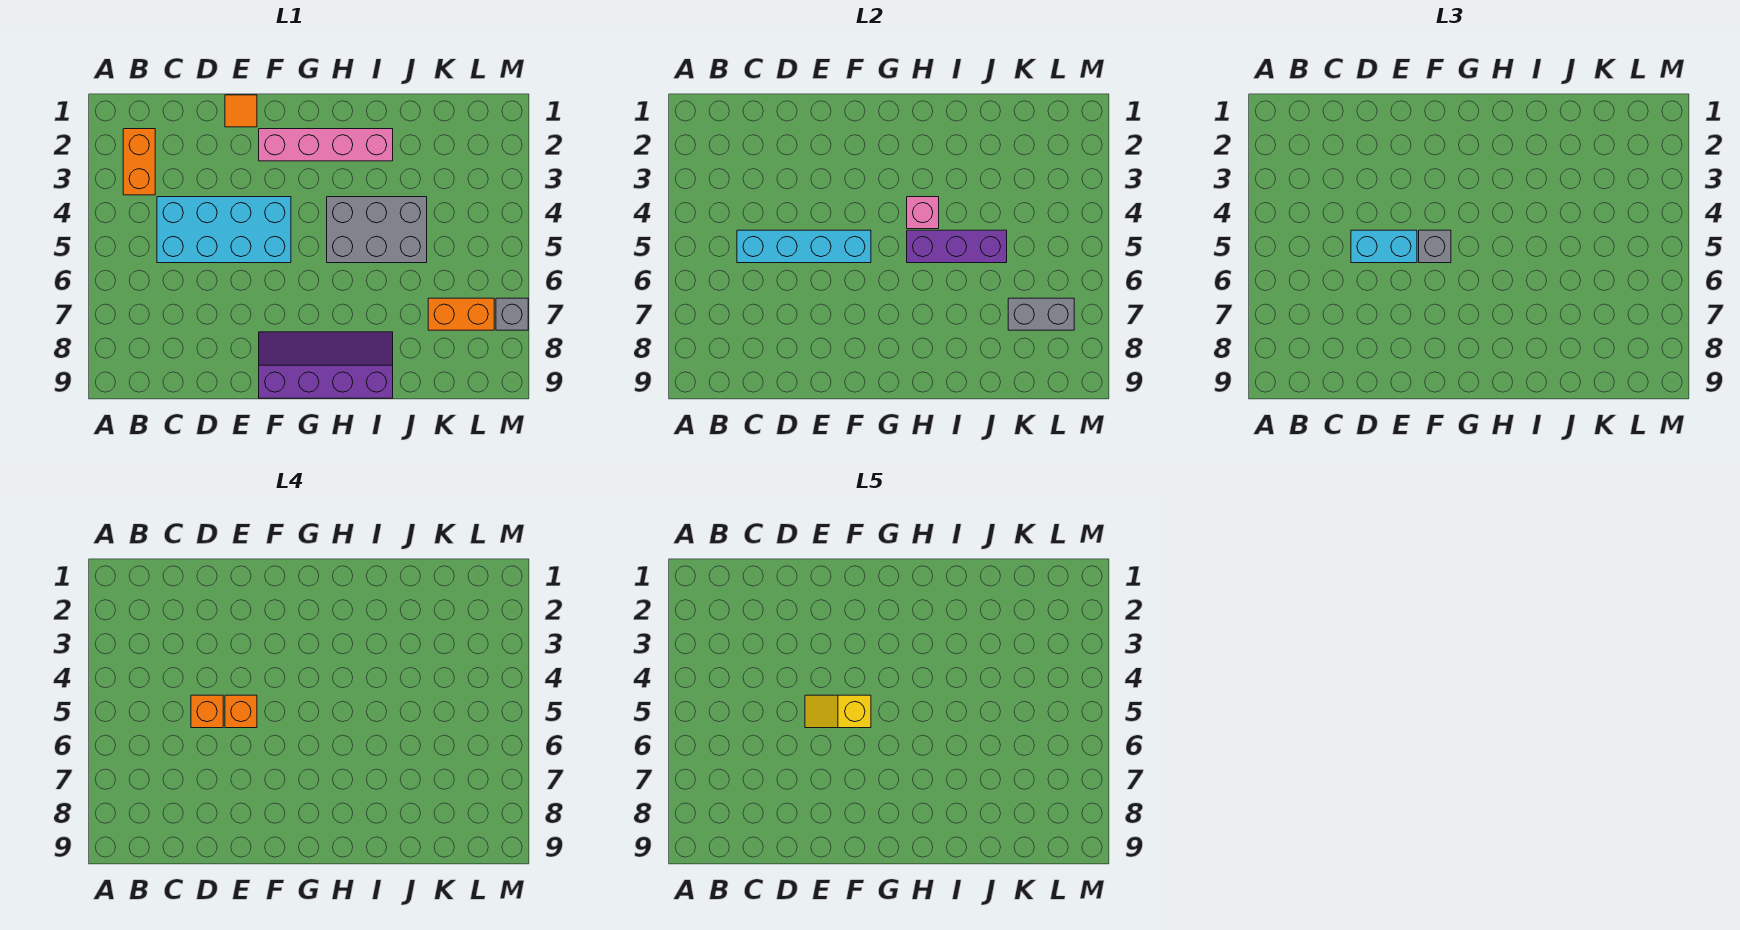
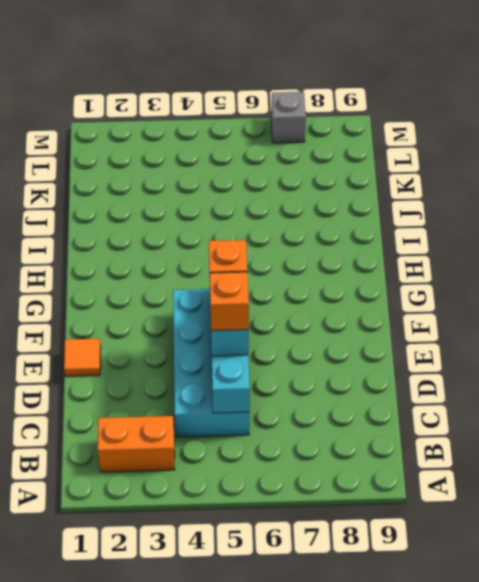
none -> pink brick F2:I2 level 1
none -> purple slope F8:I9 level 1 top 9
none -> grey brick H4:J5 level 1

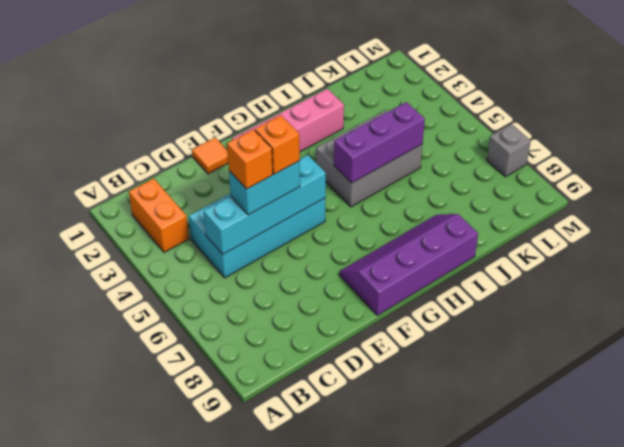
none -> orange brick K7:L7 level 1
none -> pink brick H4 level 2
none -> grey brick K7:L7 level 2

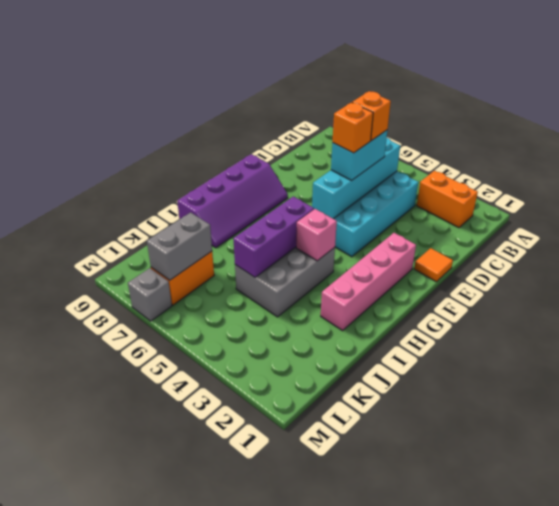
none -> grey brick F5 level 3
none -> yellow slope E5:F5 level 5 top F

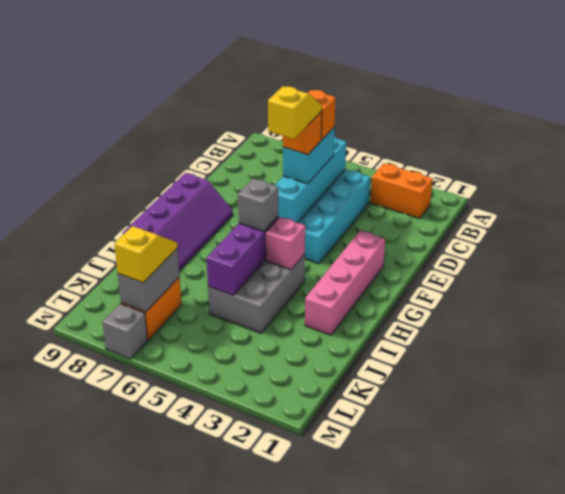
grey brick H5 level 3 -> grey brick F5 level 3
yellow slope K7:L7 level 3 top L -> none
none -> orange tile E1 level 1

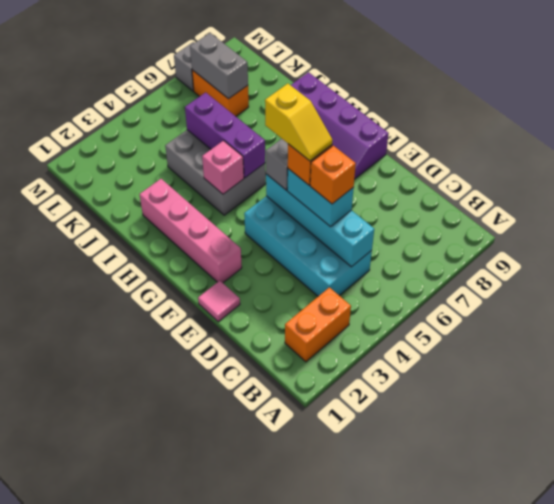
pink tile E1 level 1 -> orange tile E1 level 1

